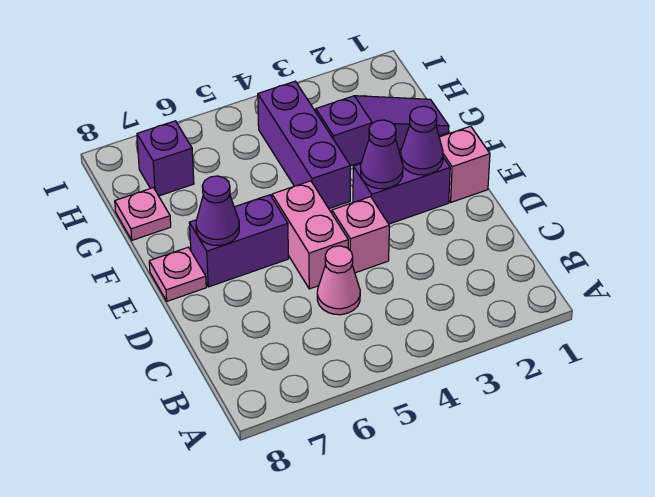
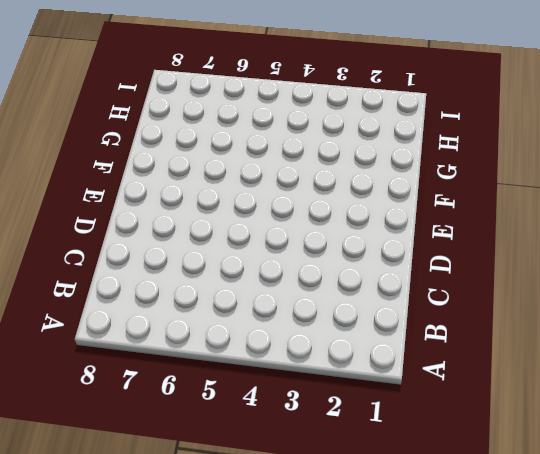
none -> pink cone C5 level 1
none -> pink brick D4 level 1
none -> pink brick D5:E5 level 1

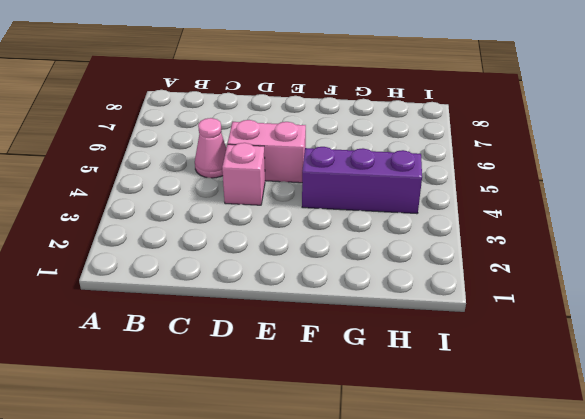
none -> pink brick E1 level 1
none -> purple brick E2:E3 level 1
none -> purple brick E6:E7 level 1

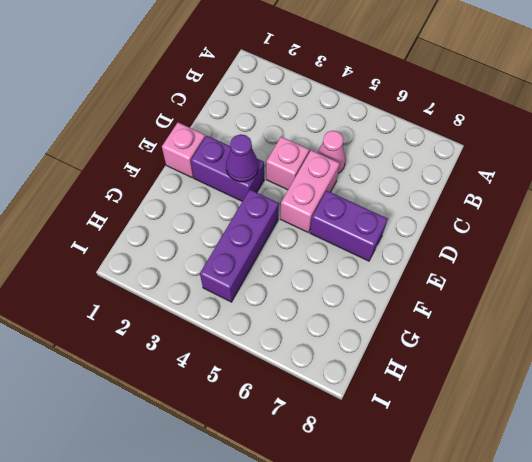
none -> pink plate E8 level 1
none -> purple slope G1:G3 level 1 top 3
none -> pink plate G8 level 1

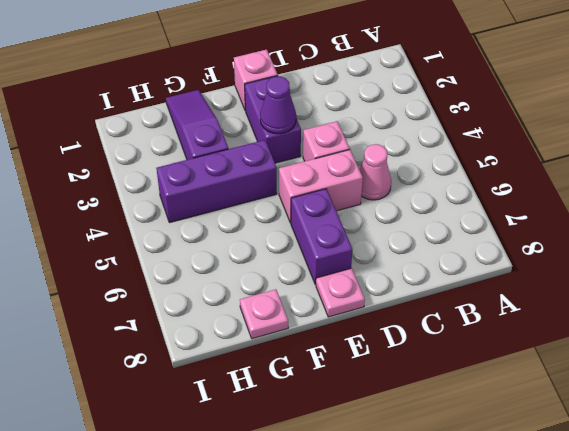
none -> purple brick H7 level 1
none -> purple cone E2 level 2
none -> purple cone E7 level 2

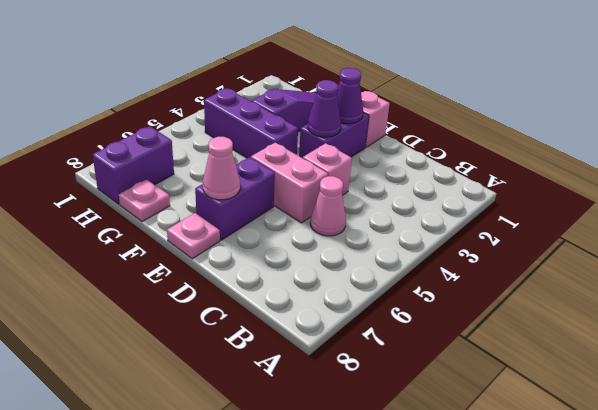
pink cone E7 level 2 -> purple cone E7 level 2
purple brick H7:H8 level 1 -> purple brick H7 level 1

